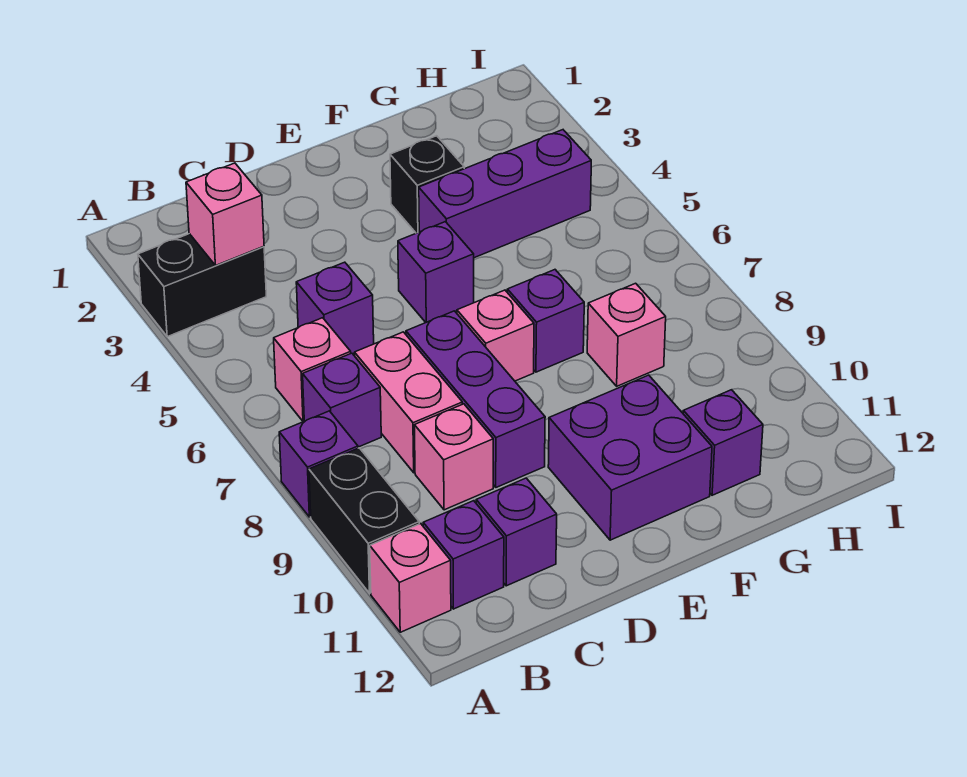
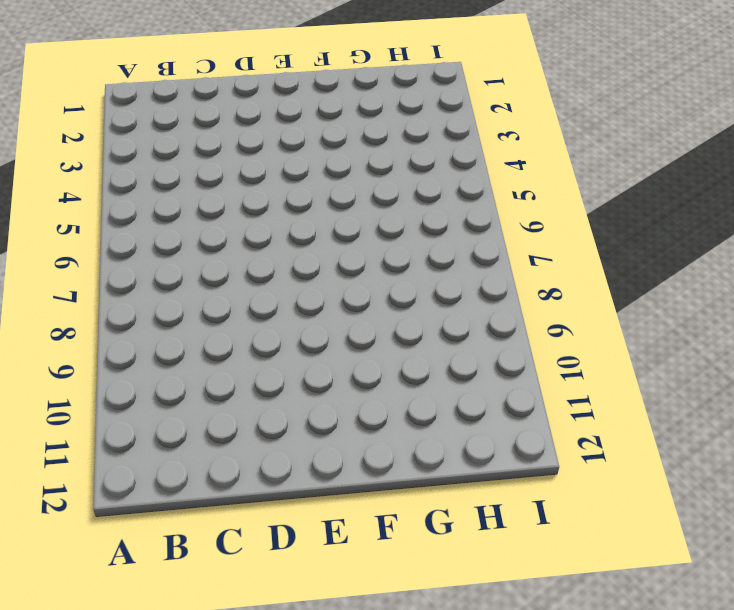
none -> black brick A3:B3 level 1
none -> purple brick A8 level 1
none -> black brick A9:A10 level 1

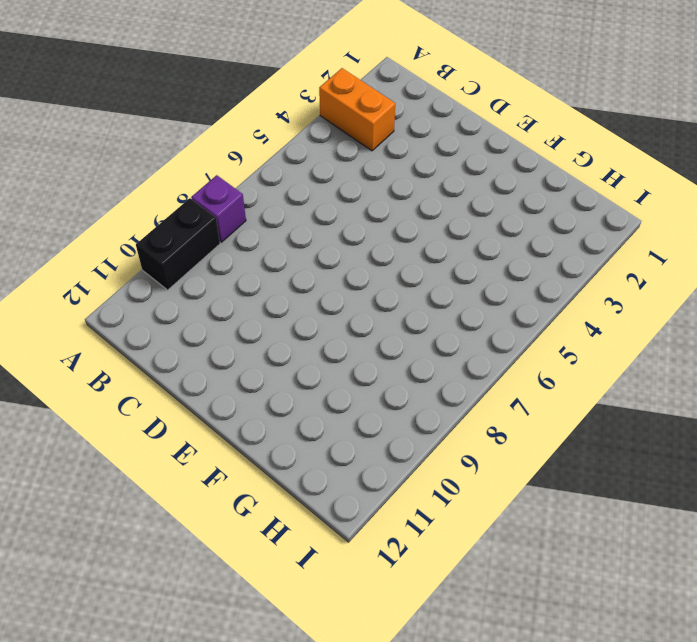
orange brick A3:B3 level 1 -> black brick A3:B3 level 1
none -> pink brick A11 level 1
none -> pink brick B6 level 1
none -> purple brick B7 level 1

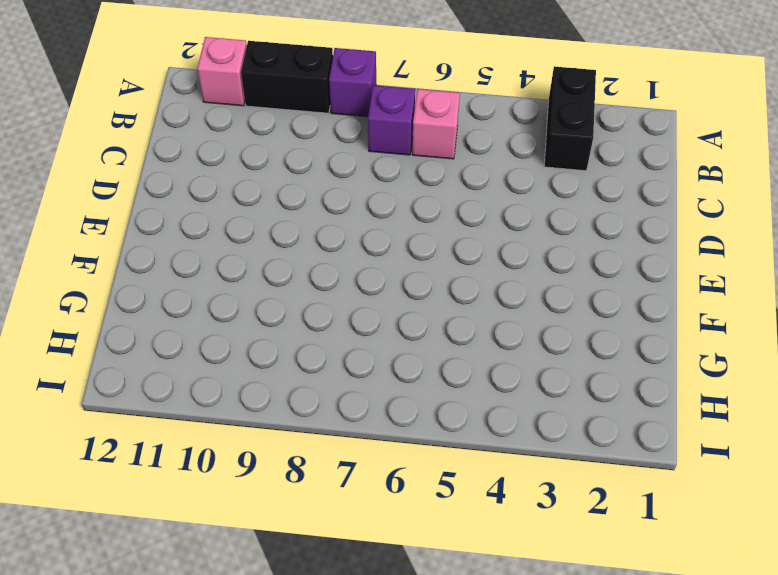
none -> purple brick B11 level 1
none -> purple brick C5 level 1
none -> pink brick C7:C8 level 1

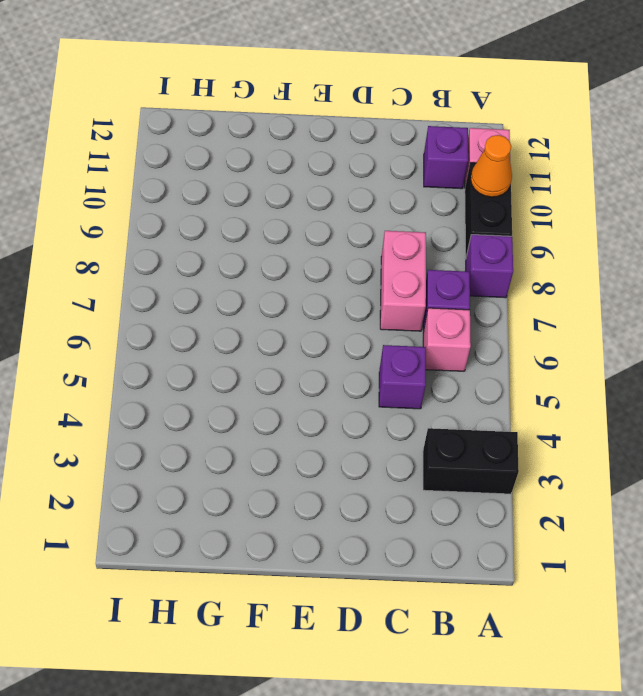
orange cone A10 level 2 -> none
none -> pink brick C9 level 1
none -> purple brick C11 level 1
none -> purple brick D7:D9 level 1

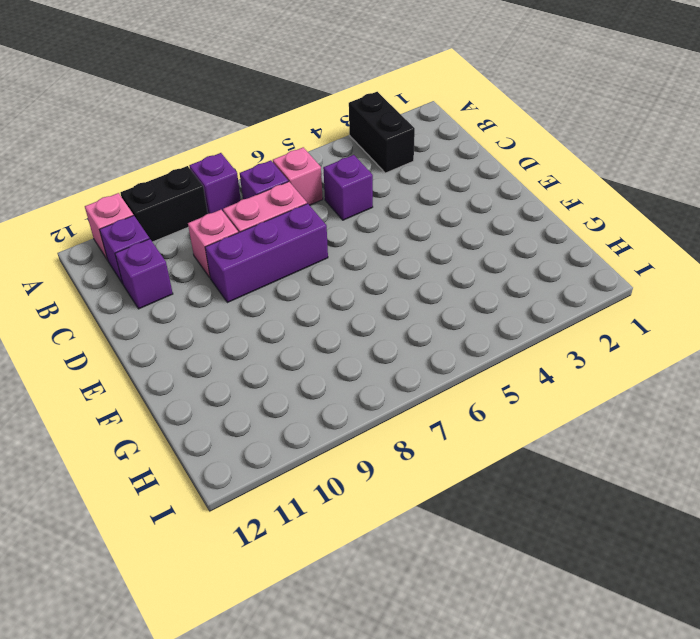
none -> purple brick E5 level 1
none -> pink brick E7 level 1
none -> purple brick E10:F11 level 1

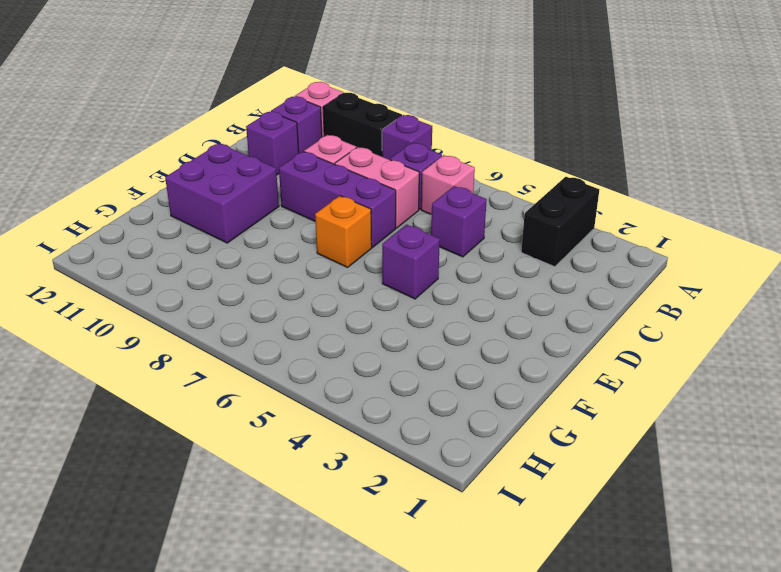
orange brick E7 level 1 -> pink brick E7 level 1
none -> black brick F3 level 1
none -> purple brick F4:H4 level 1
none -> purple brick F7 level 1

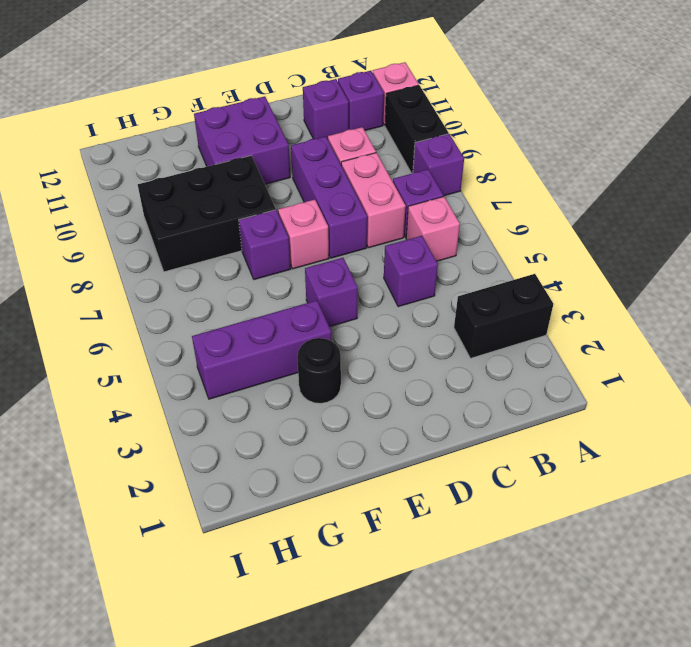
black round brick F3 level 1 -> black brick F3 level 1
black brick F8:H9 level 1 -> pink brick G8 level 1
none -> purple brick G11 level 1
none -> pink brick B3 level 2

